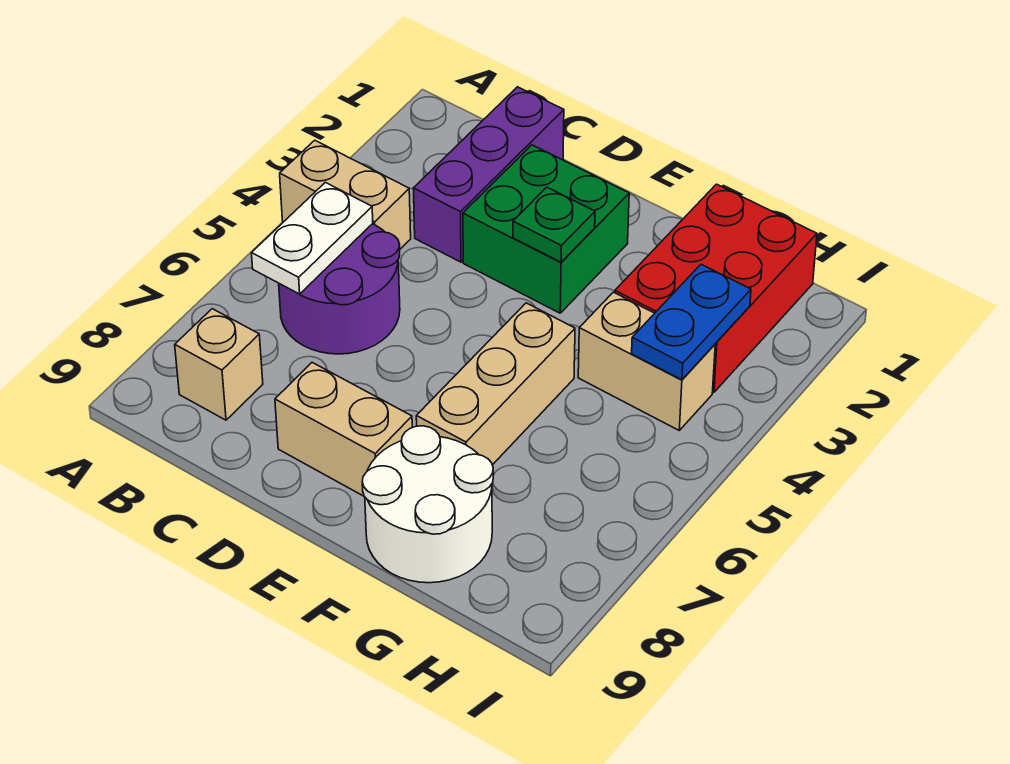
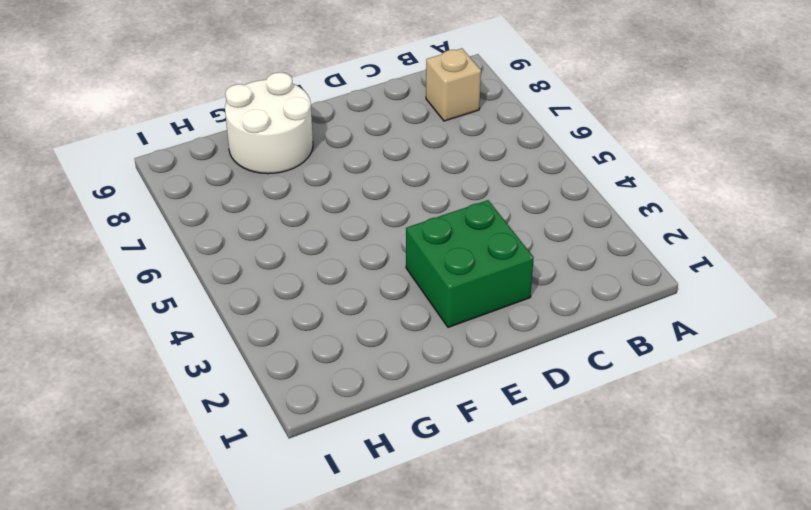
none -> tan brick A4:B4 level 1
none -> purple round brick B5:C6 level 1
none -> purple brick C1:C3 level 1

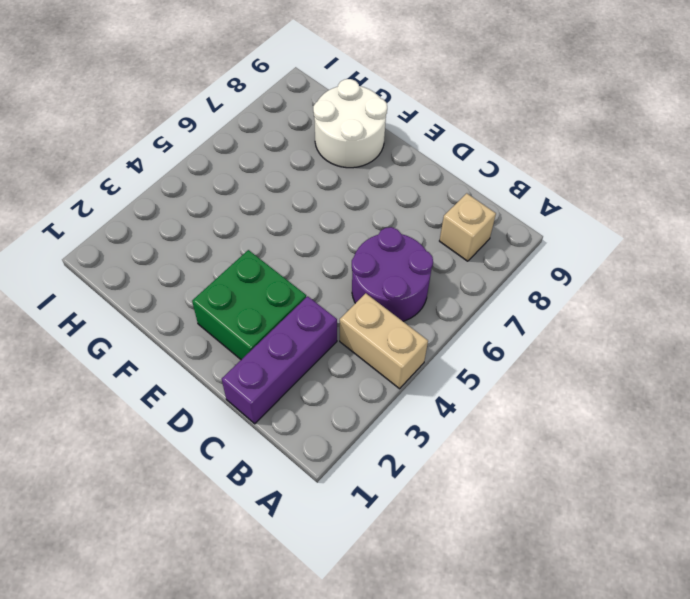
none -> tan brick D8:E8 level 1
none -> tan brick F5:F7 level 1
none -> red brick G1:H3 level 1

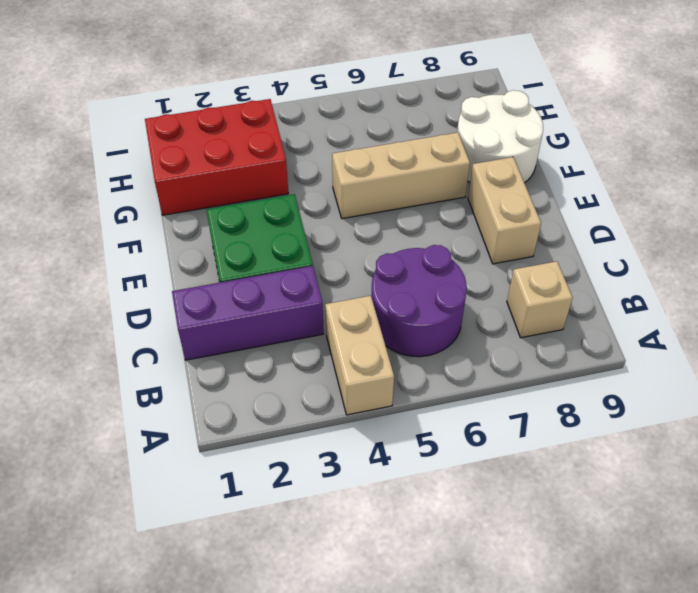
none -> tan brick G4:H4 level 1
none -> white plate B5:B6 level 2
none -> green plate E3 level 2

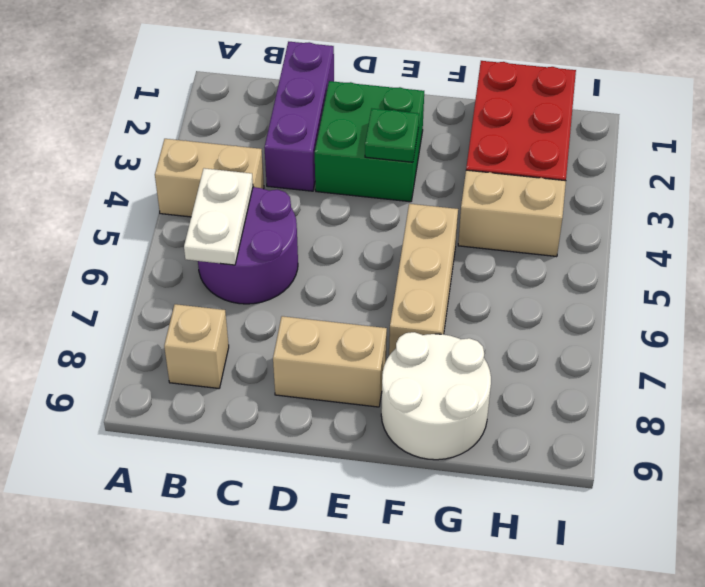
none -> blue plate H3:H4 level 2

